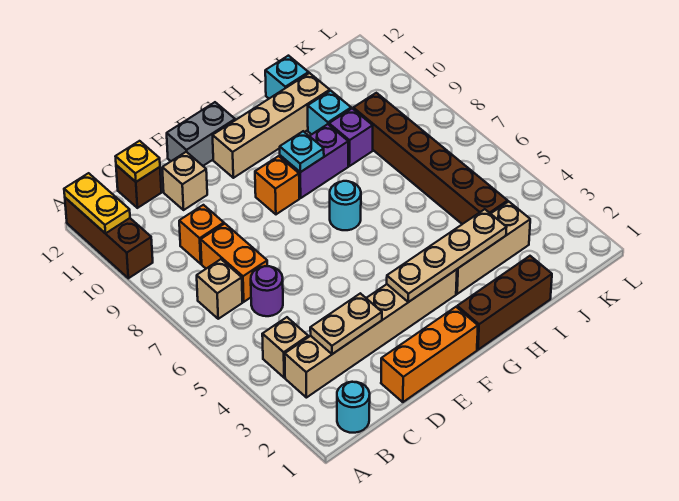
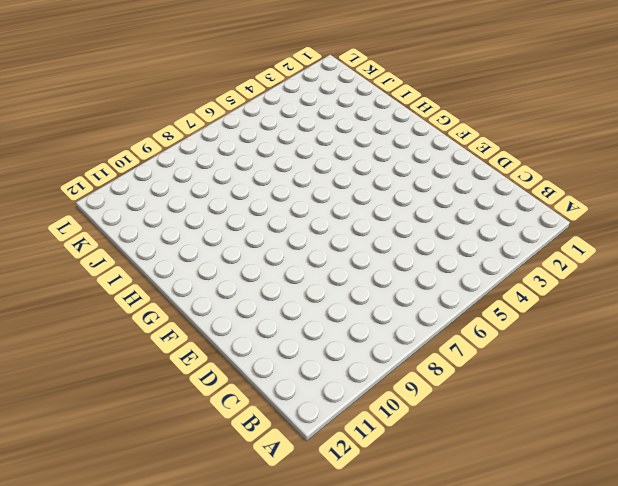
none -> brown brick A10:A12 level 1
none -> cyan round brick B1 level 1
none -> tan brick B3:G3 level 1

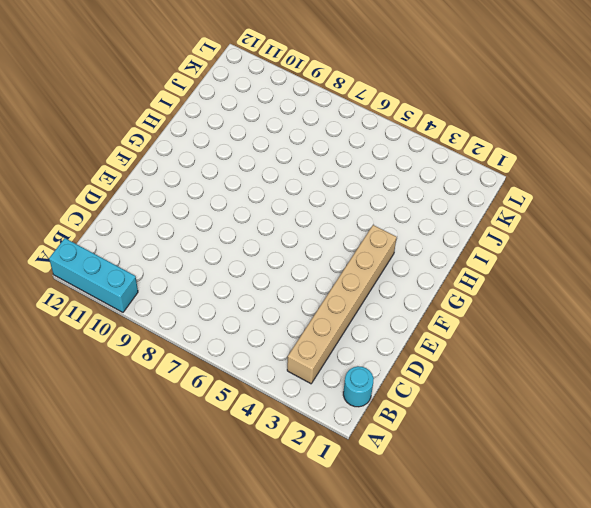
cyan brick A10:A12 level 1 -> brown brick A10:A12 level 1
none -> tan brick B4 level 1
none -> tan brick B7 level 1
none -> purple round brick C6 level 1

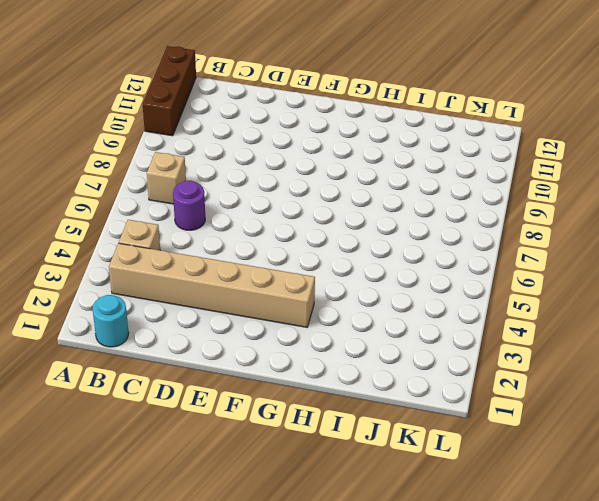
none -> orange brick C7:C8 level 1
none -> orange brick C9 level 1
none -> brown brick C12 level 1

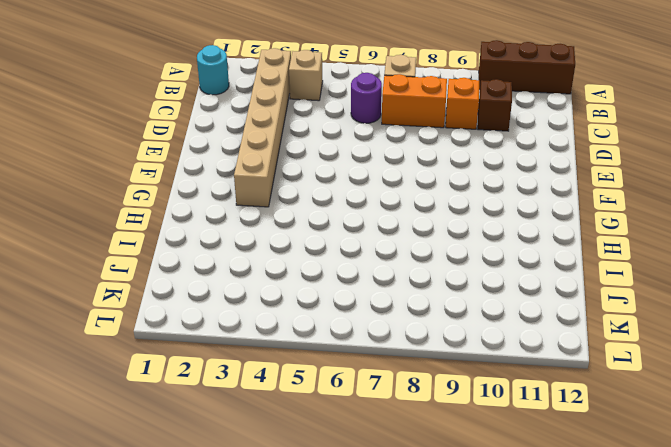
brown brick C10 level 1 -> brown brick C12 level 1
none -> orange brick D1:F1 level 1
none -> tan brick D11 level 1
none -> grey brick E12:F12 level 1

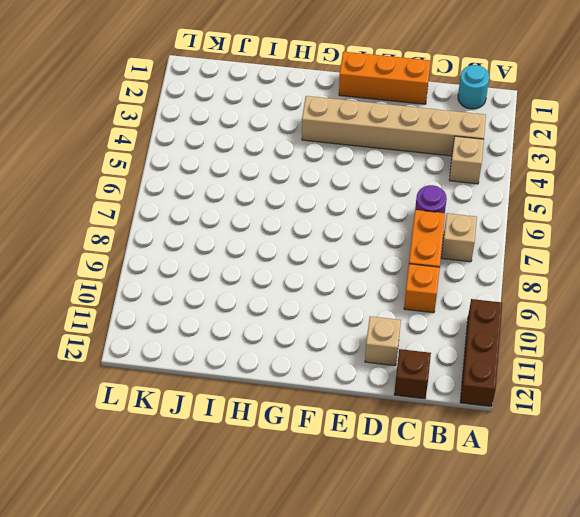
none -> grey brick E12:F12 level 1
none -> orange brick F9 level 1
none -> tan brick F11:I11 level 1

